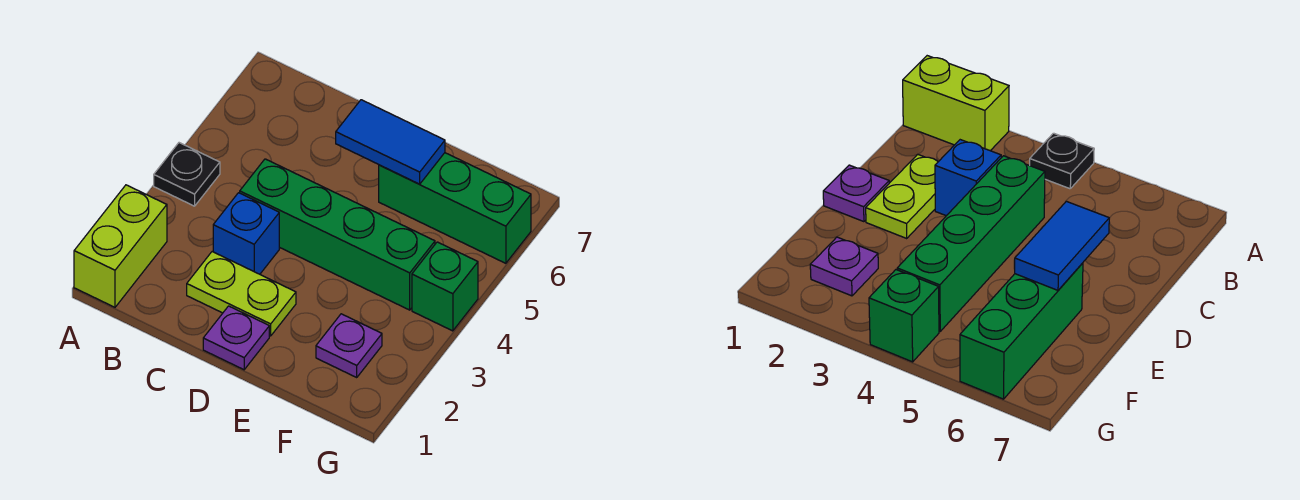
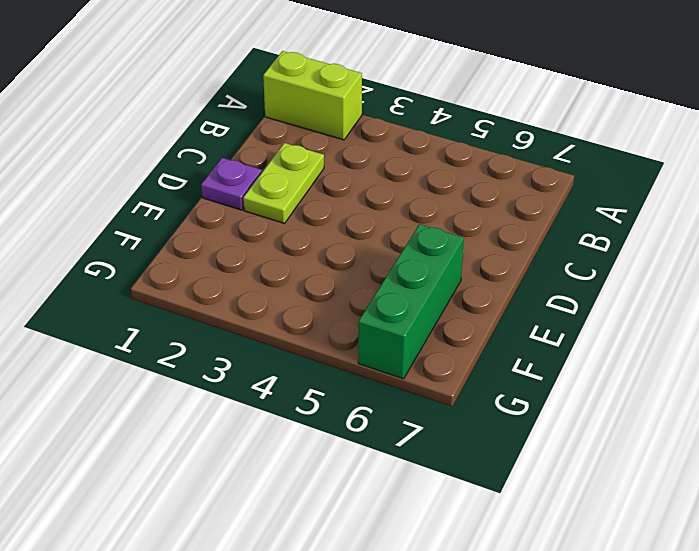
none -> black plate A4 level 1
none -> blue brick C3 level 1

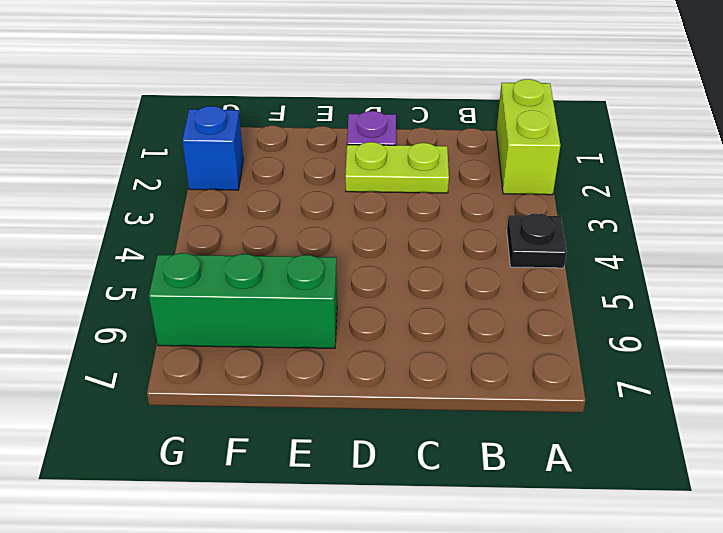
blue brick G2 level 1 -> blue brick C3 level 1
none -> green brick C4:F4 level 1
none -> purple plate F2 level 1

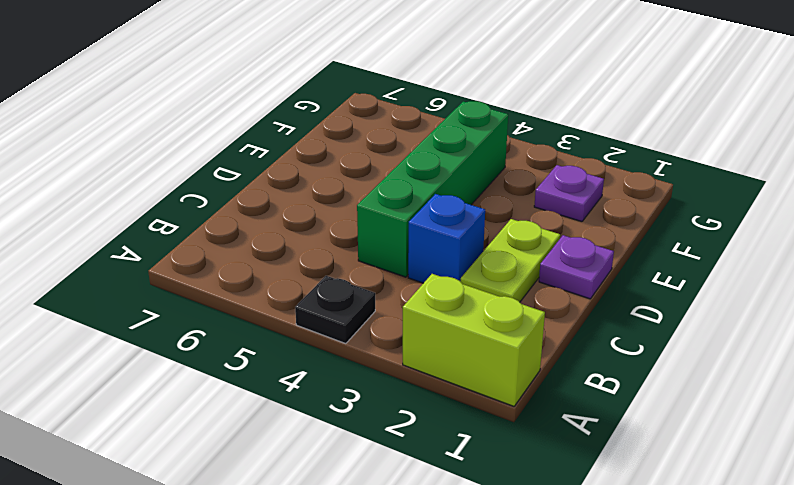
none -> green brick E6:G6 level 1
none -> green brick G4 level 1

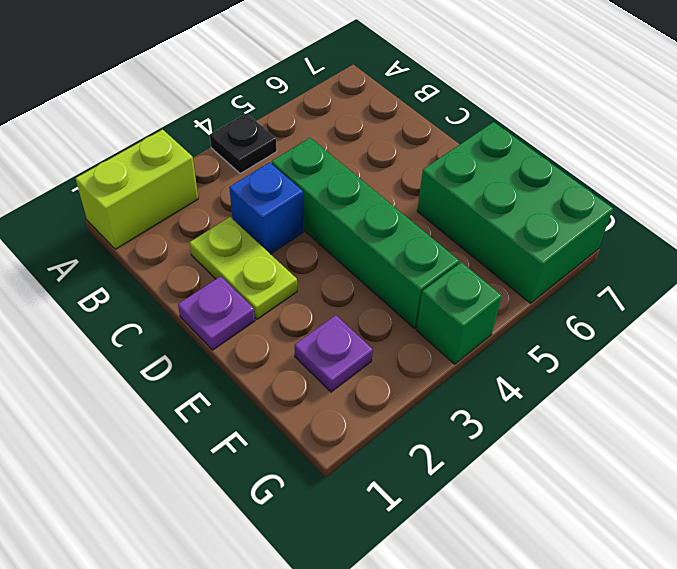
green brick E6:G7 level 1 -> green brick E6:G6 level 1
none -> blue tile D6:E6 level 2

